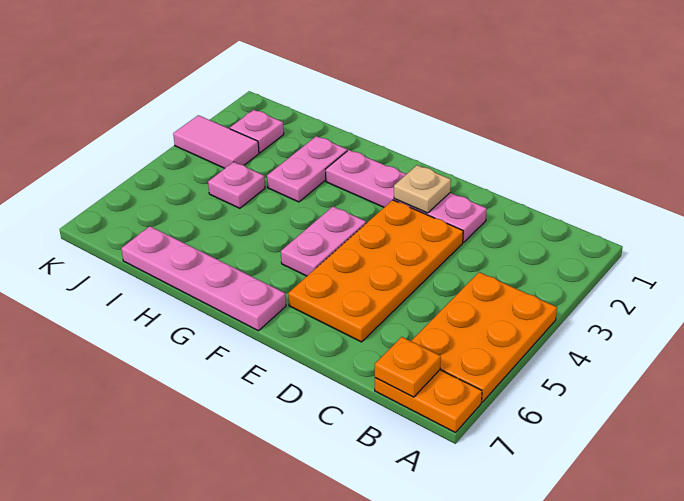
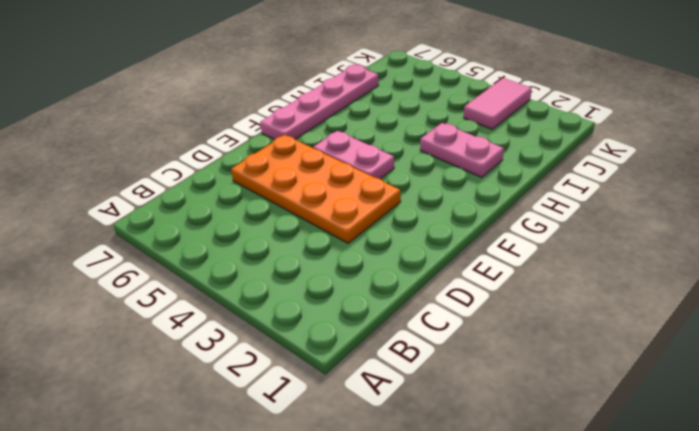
none -> orange plate A4:B6 level 1
none -> orange plate A7:B7 level 1
none -> pink plate D2:G2 level 1

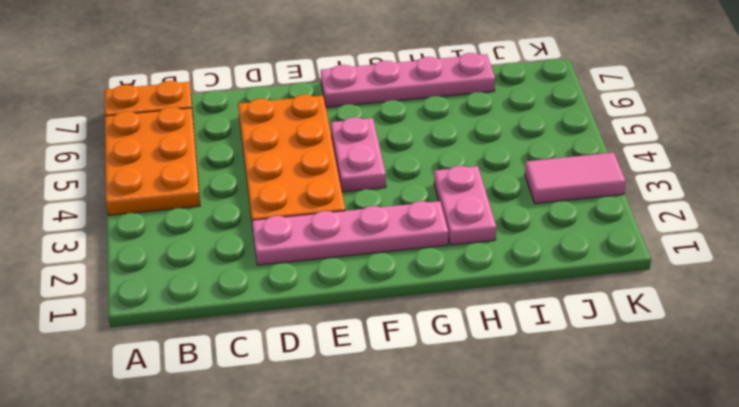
none -> pink plate I4 level 1
none -> pink plate J2 level 1
none -> orange plate B7 level 2

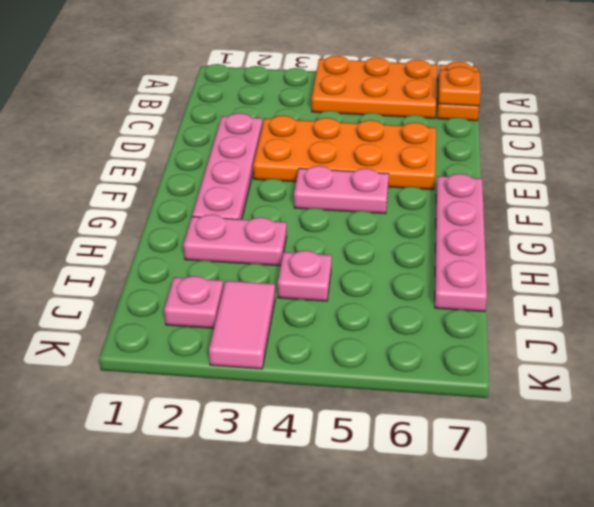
none -> tan plate E2 level 2

